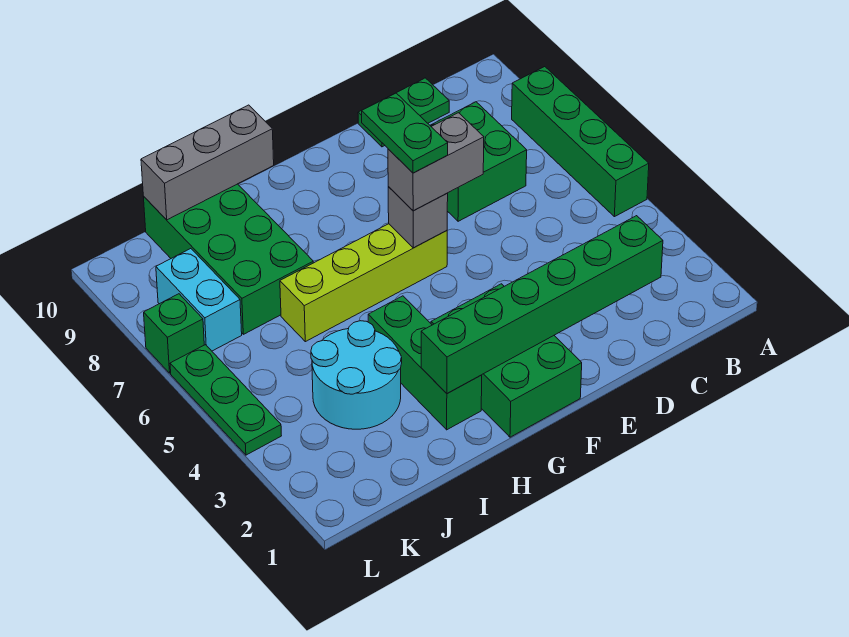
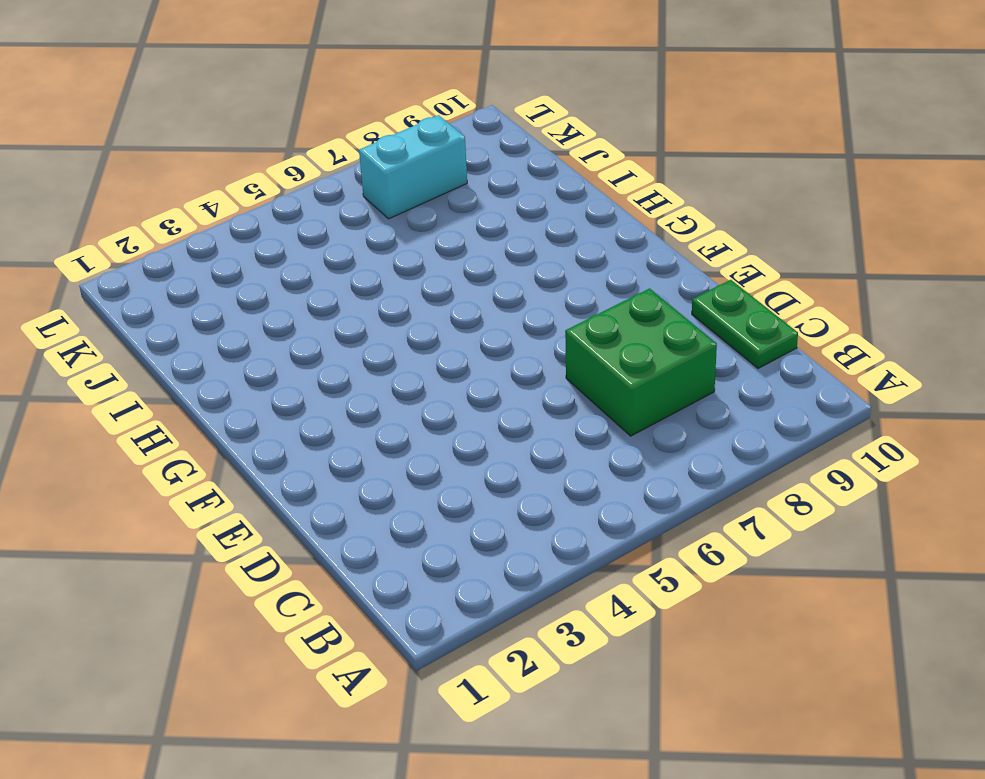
none -> green brick A5:A8 level 1
none -> green brick F1:G3 level 1
none -> lime brick F6:I6 level 1

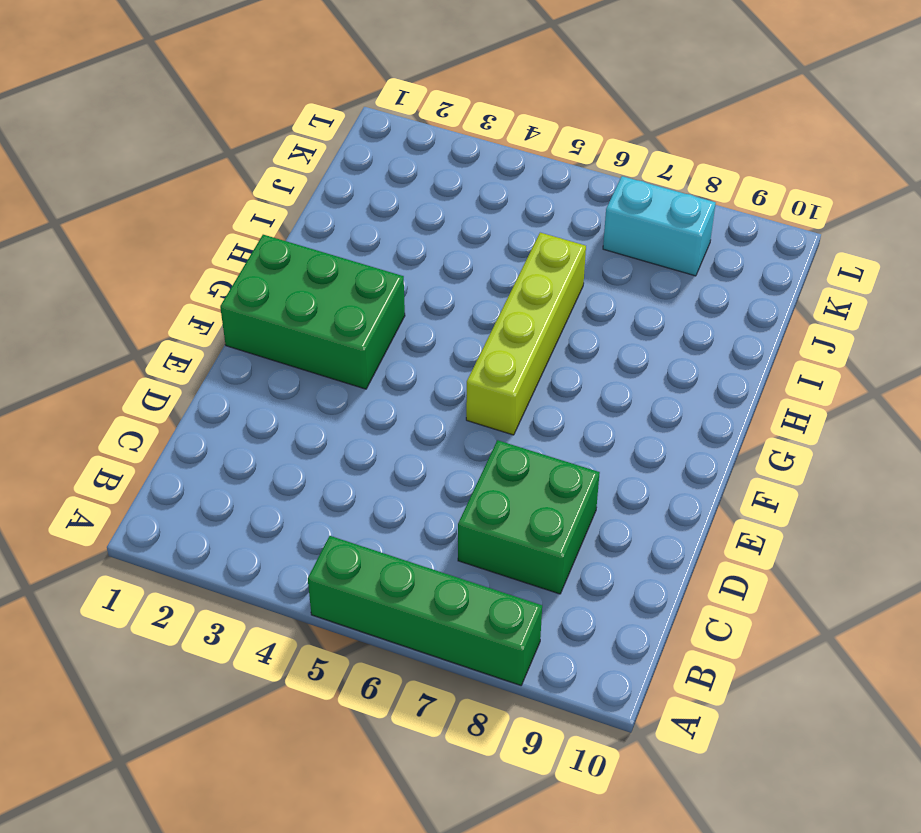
none -> green plate C10:D10 level 1
none -> green brick H2:H4 level 1
none -> cyan round brick I3:J4 level 1

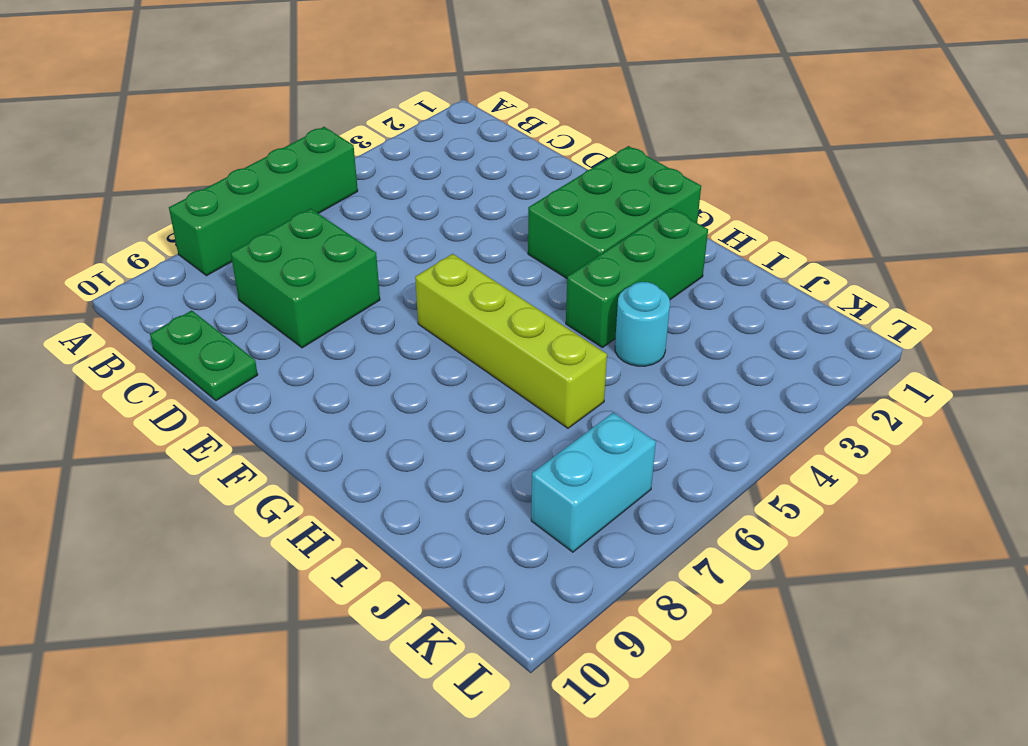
cyan round brick I4 level 1 -> cyan round brick I3:J4 level 1
none -> green brick I7:J10 level 1
none -> green plate L4:L6 level 1
none -> green brick L7 level 1

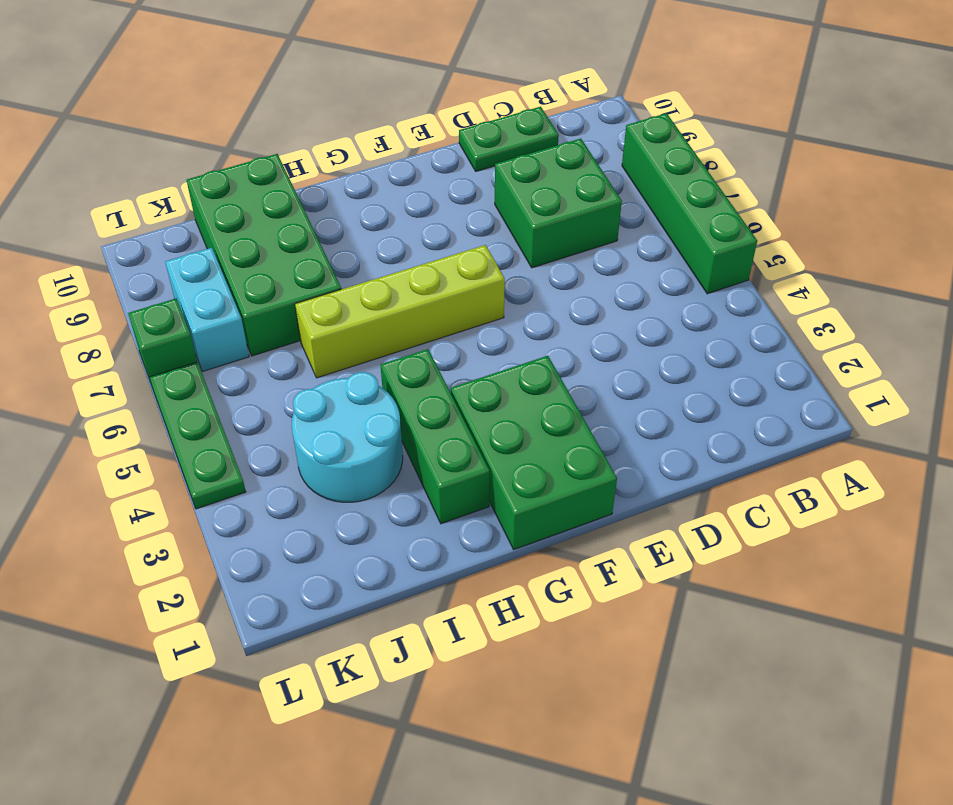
none -> green brick C2:H2 level 2
none -> grey brick F6 level 2
none -> grey brick H10:J10 level 2

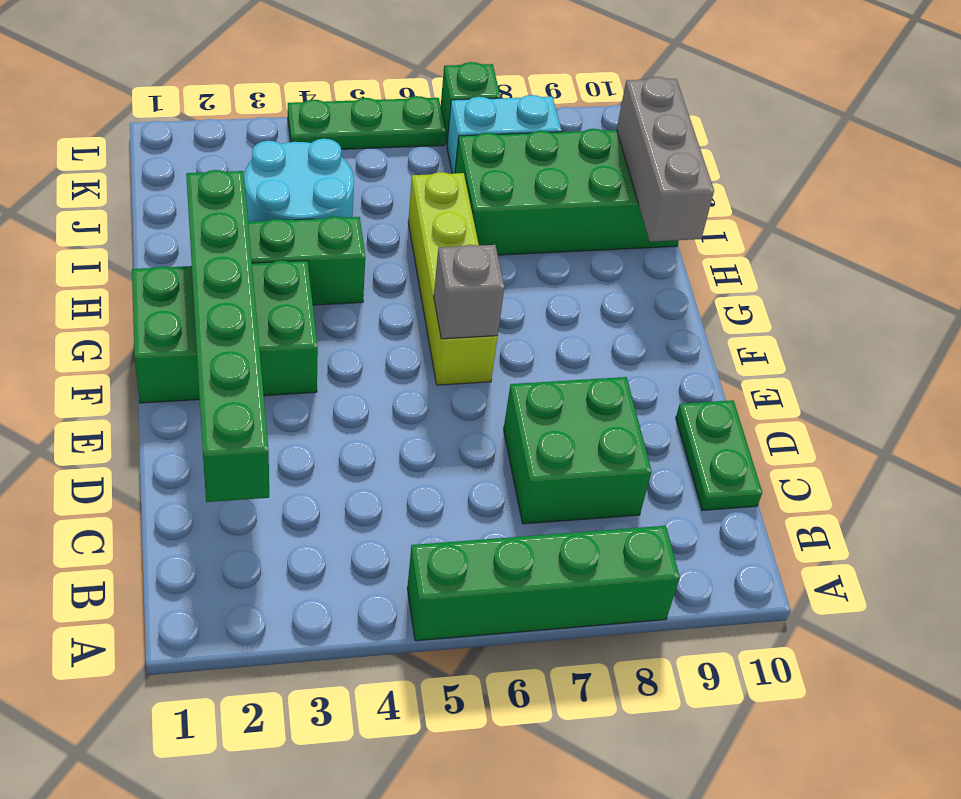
none -> grey brick E6:F6 level 3
none -> green plate F6:F7 level 4

